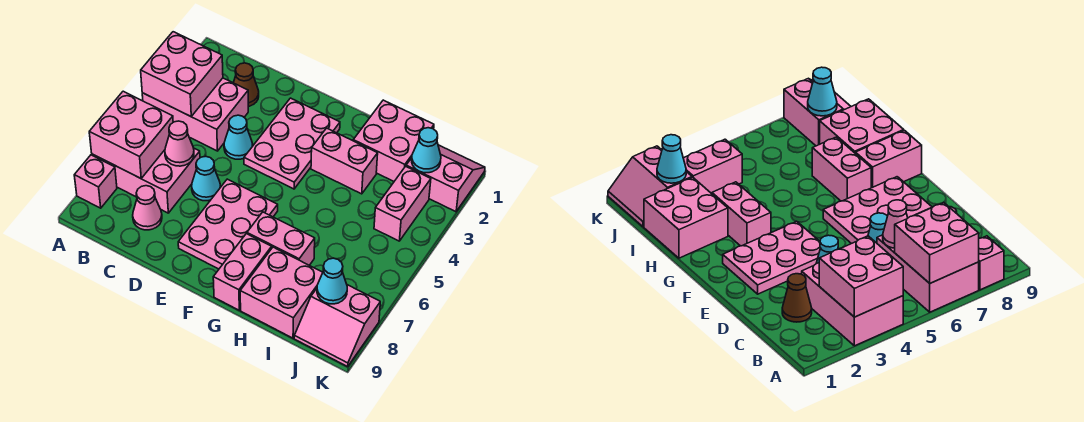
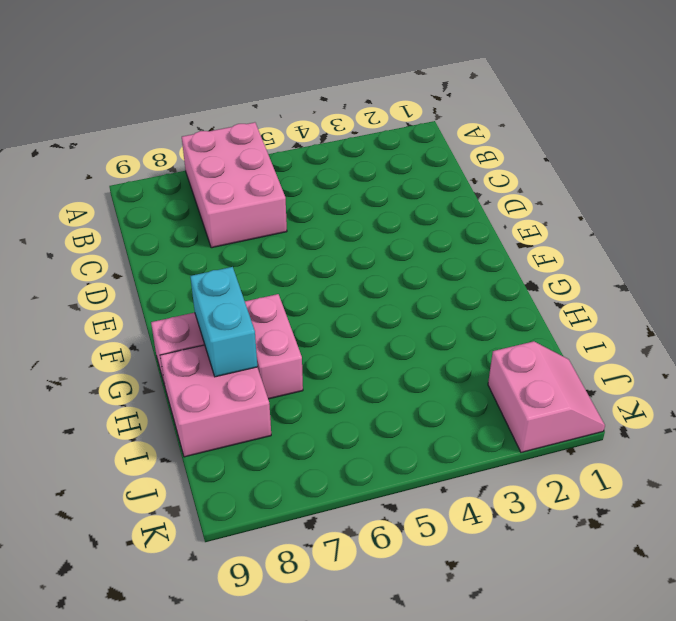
cyan brick G8:H8 level 2 -> none
none -> pink brick A3:C4 level 1
none -> pink brick A8 level 1
none -> brown cone C2 level 1

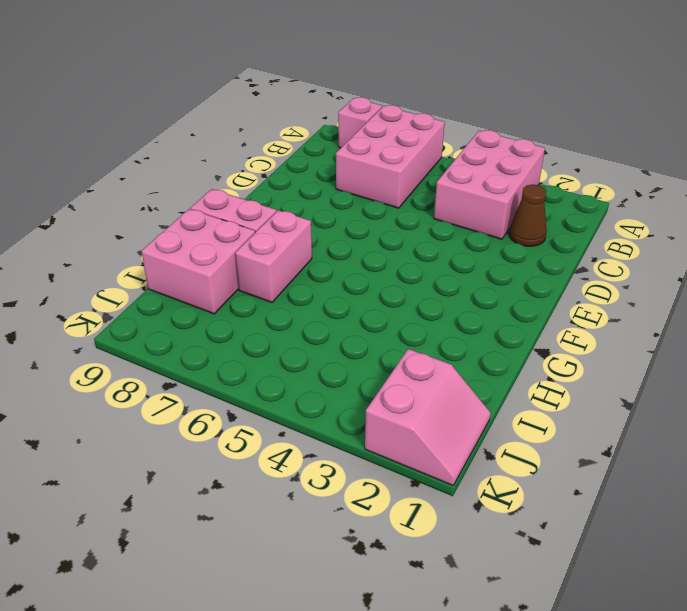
none -> pink cone C8 level 1
none -> cyan cone D4 level 1
none -> cyan cone D6 level 1

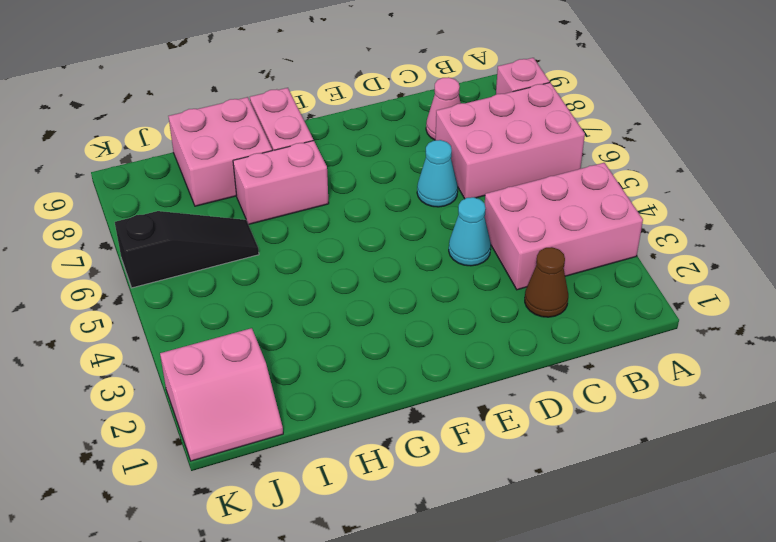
black slope I6:K6 level 1 top K -> none
none -> pink plate E2:F4 level 1
none -> pink plate E6:F8 level 1
none -> pink brick G3:H3 level 1

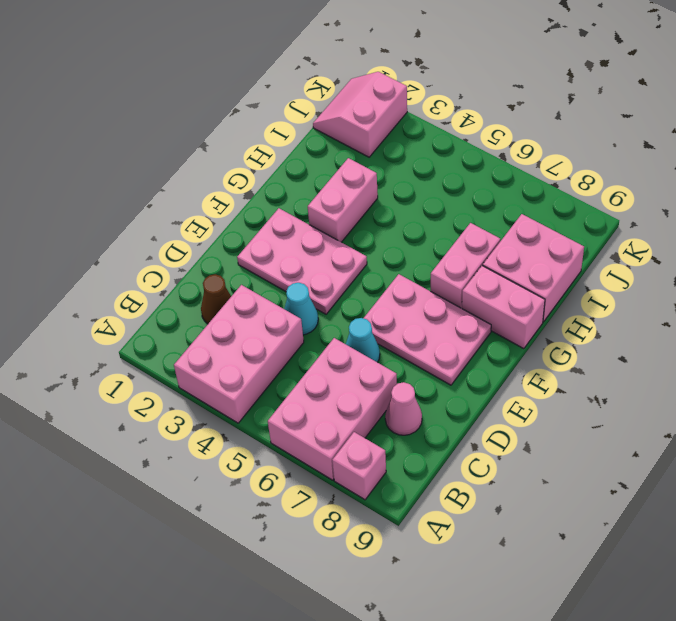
none -> pink brick H1:I2 level 1
none -> pink brick J3:J4 level 1
none -> pink slope J8:K9 level 1 top 8

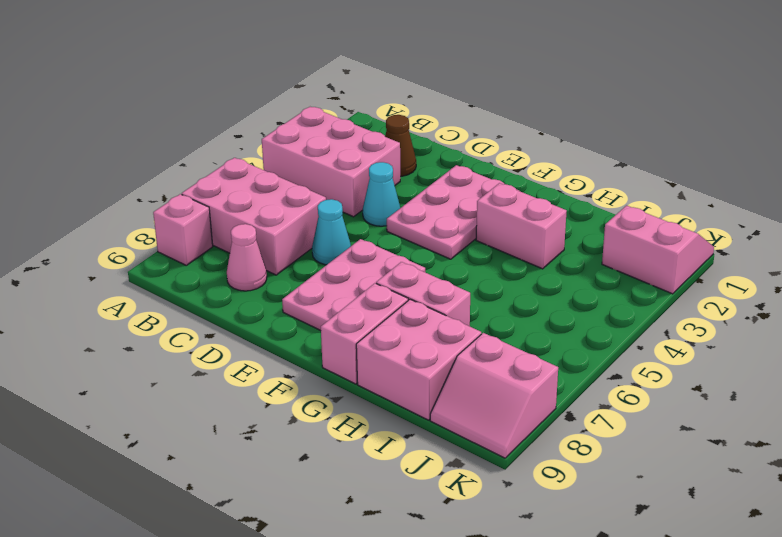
none -> pink brick H1:I2 level 1
none -> pink brick J3:J4 level 1
none -> pink brick A3:B4 level 2

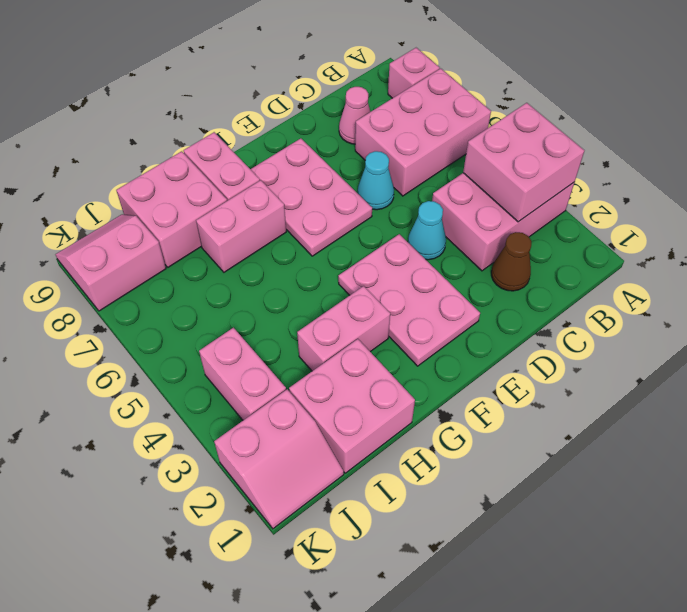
none -> pink brick A6:B7 level 2
none -> pink cone C6 level 2
none -> cyan cone J2 level 2

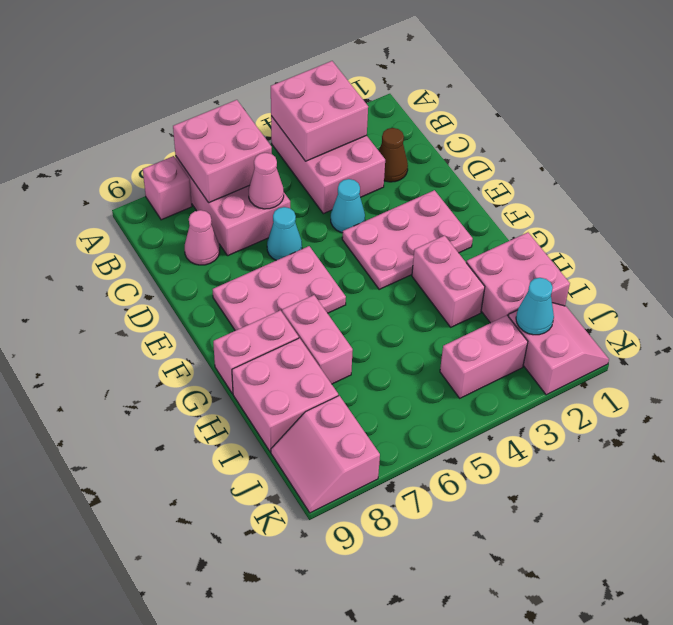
none -> cyan cone J8 level 2

